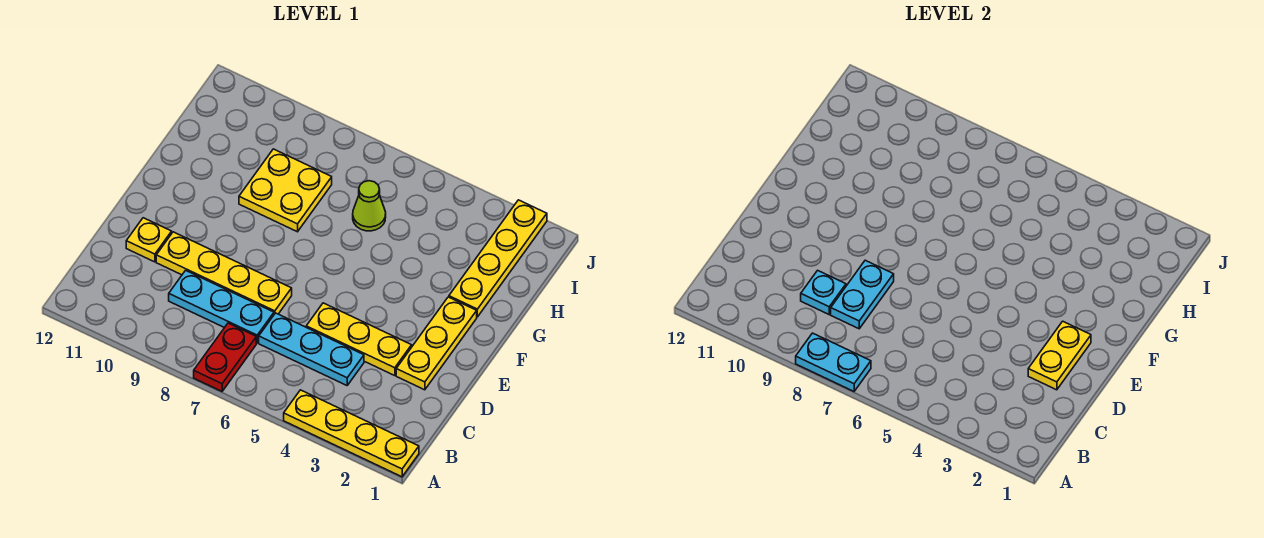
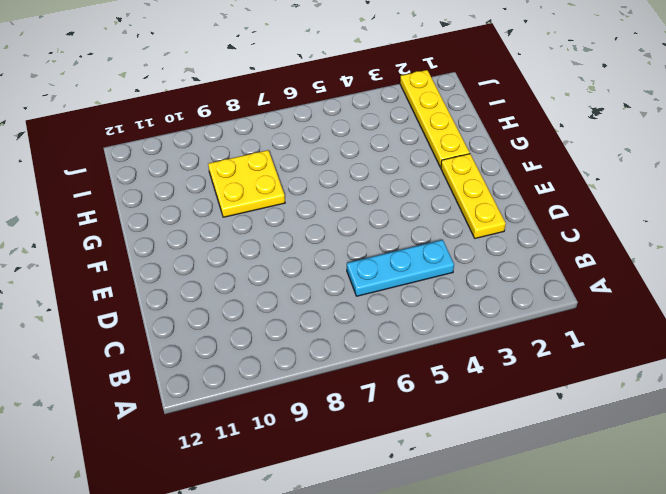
none -> yellow plate A1:A4 level 1
none -> red plate A7:B7 level 1
none -> cyan plate C7:C9 level 1

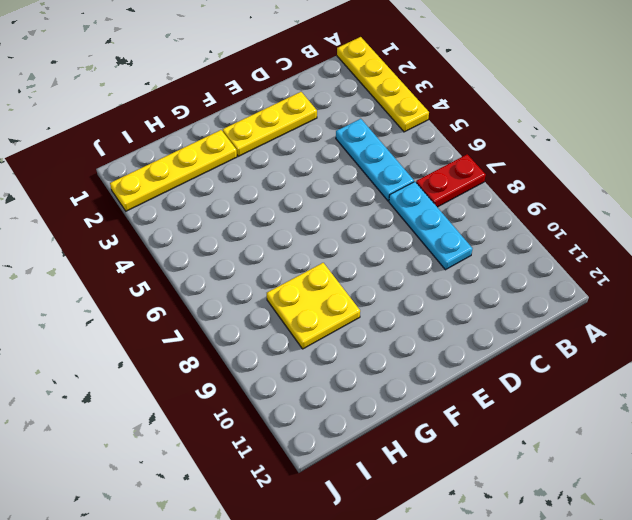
none -> yellow plate D3:D5 level 1
none -> yellow plate D7:D10 level 1
none -> yellow plate D11 level 1

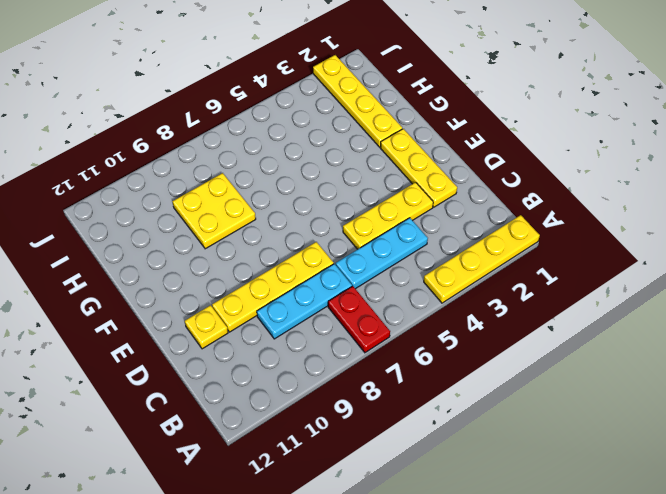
none -> lime cone H6 level 1
none -> cyan plate A7:A8 level 2
none -> cyan plate C8:D8 level 2

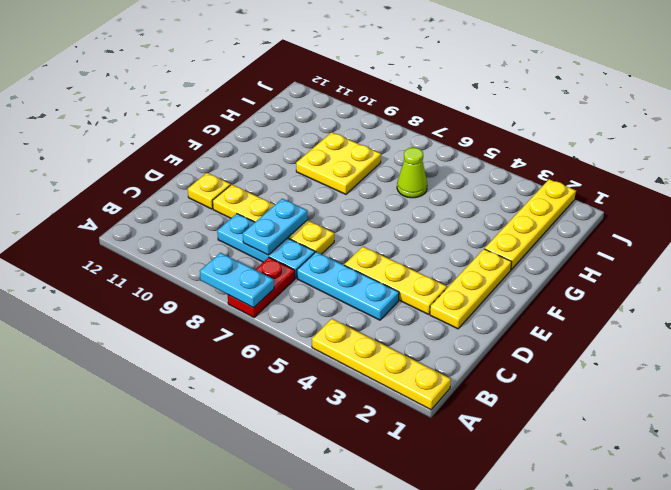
none -> cyan plate C9 level 2
none -> yellow plate D2:E2 level 2

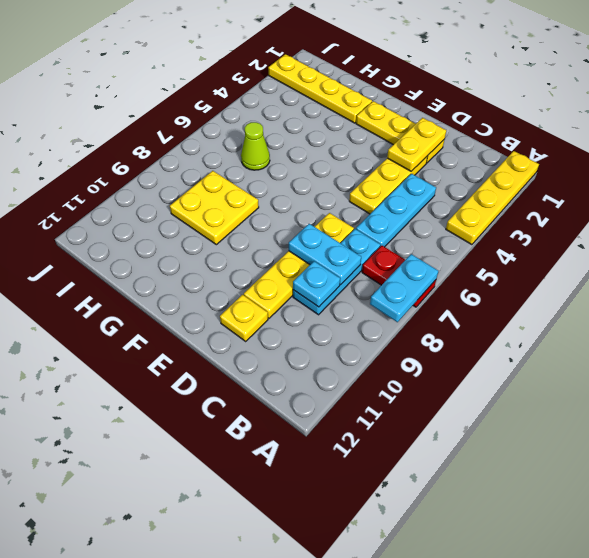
yellow plate D2:D3 level 2 -> yellow plate D2:E2 level 2

